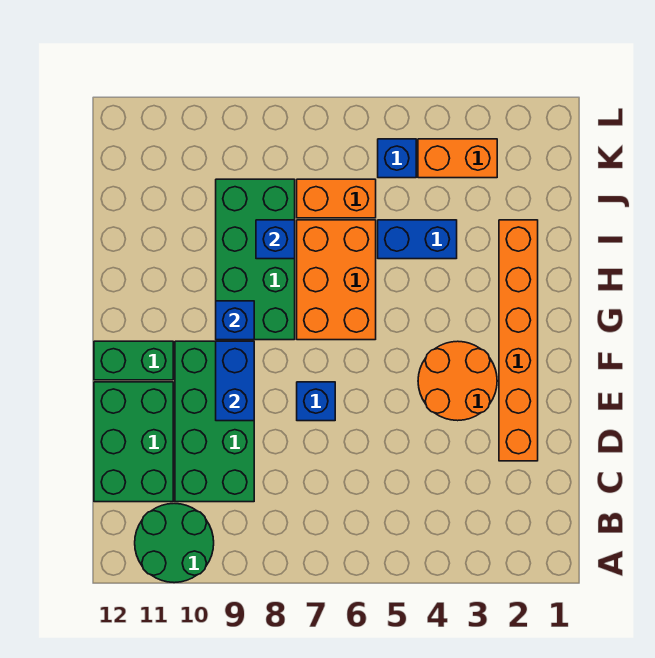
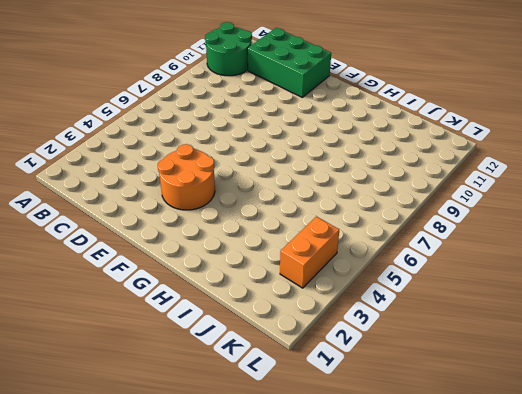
none -> green brick C9:F10 level 1
none -> orange brick D2:I2 level 1
none -> blue brick E7 level 1

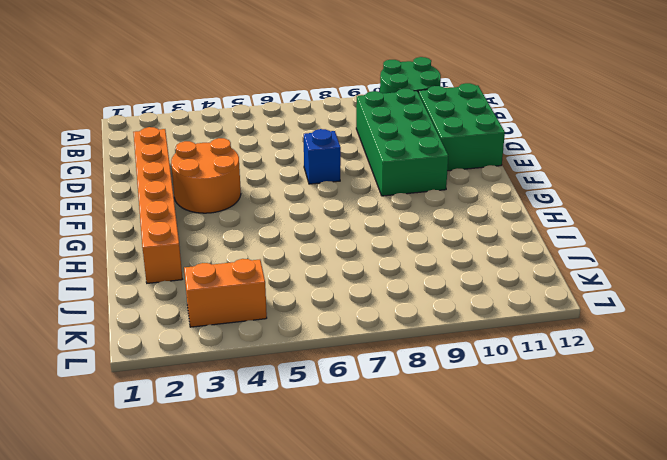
none -> green brick F11:F12 level 1
none -> orange brick G6:I7 level 1
none -> green brick G8:J9 level 1

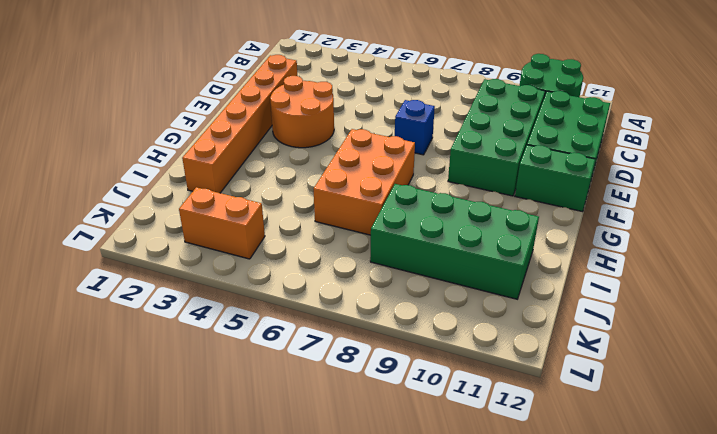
green brick I8:J11 level 1 -> green brick G8:J9 level 1
none -> blue brick I4:I5 level 1
none -> orange brick J6:J7 level 1
none -> blue brick K5 level 1

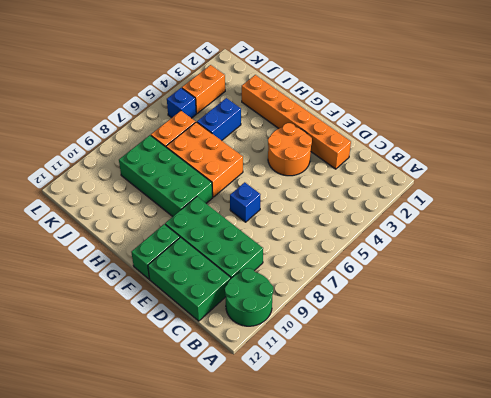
none -> blue brick E9:F9 level 2
none -> blue brick G9 level 2
none -> blue brick I8 level 2

